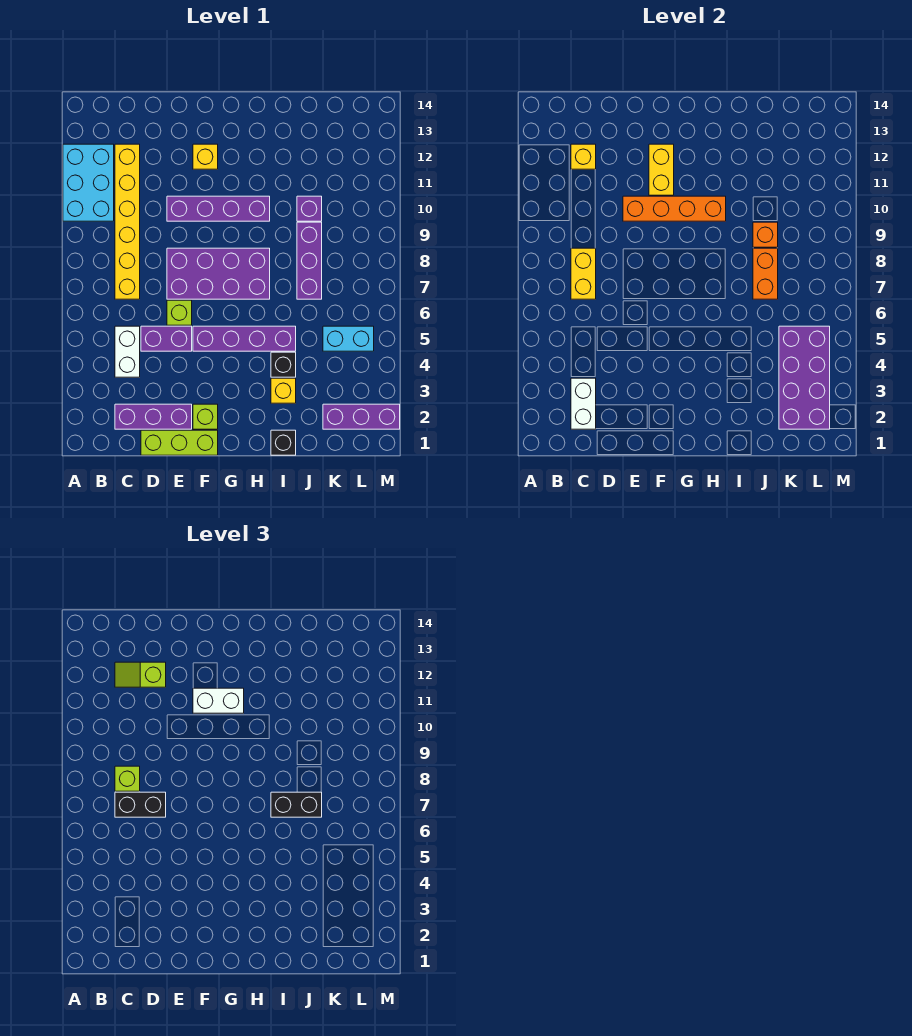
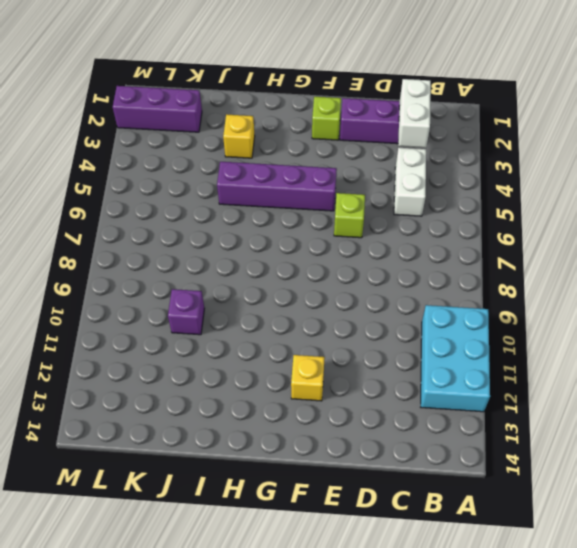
none -> yellow brick C7:C12 level 1
none -> lime brick D1:F1 level 1
none -> purple brick D5:E5 level 1
none -> purple brick E7:H8 level 1

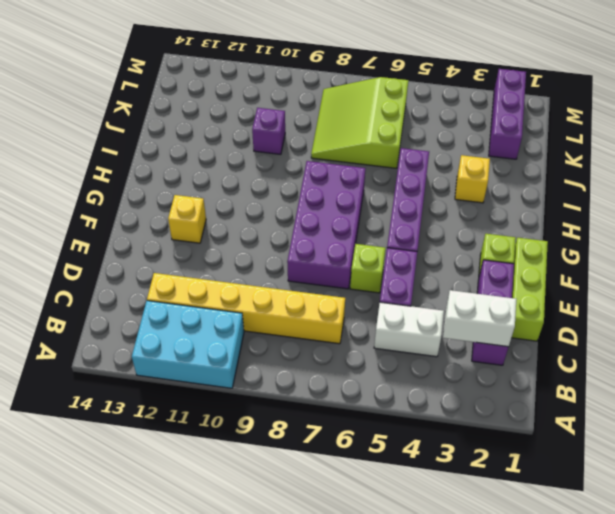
lime slope J6:L8 level 1 top 6 -> purple brick J7:J9 level 1
none -> purple brick E10:H10 level 1
none -> black brick I1 level 1
none -> black brick I4 level 1
none -> cyan brick K5:L5 level 1

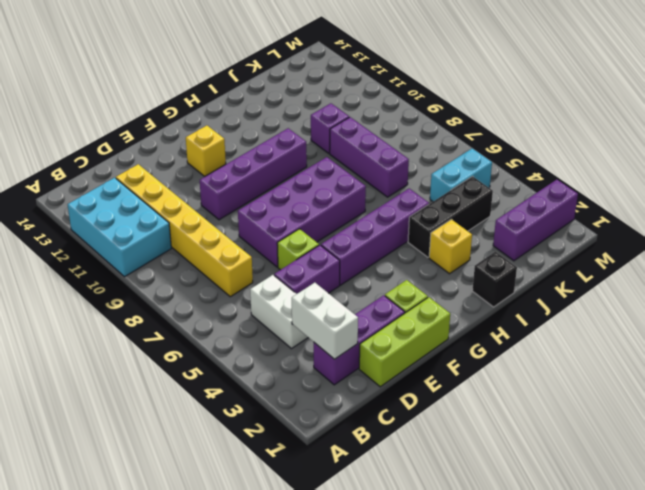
black brick I4:K4 level 1 -> black brick I4 level 1
none -> yellow brick C7:C8 level 2
none -> yellow brick C12 level 2
none -> orange brick E10:H10 level 2
none -> yellow brick F11:F12 level 2

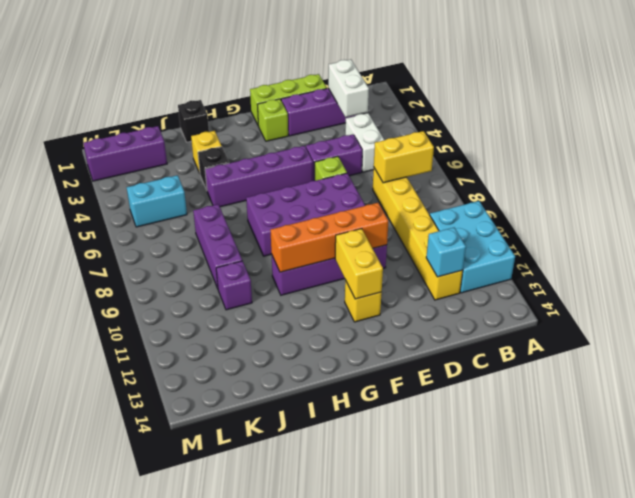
yellow brick B7:C7 level 2 -> yellow brick C7:C8 level 2
cyan brick C12 level 2 -> yellow brick C12 level 2
none -> orange brick J7:J8 level 2
none -> orange brick J9 level 2
none -> purple brick K2:L5 level 2
none -> black brick C7:D7 level 3

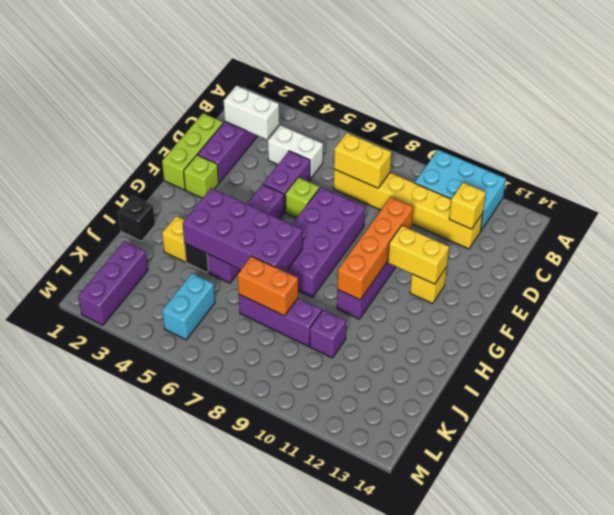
purple brick H4:I7 level 2 -> purple brick K2:L5 level 2
none -> orange brick J9 level 2
none -> black brick C7:D7 level 3
none -> lime brick C8 level 3
none -> lime slope C12:D12 level 3 top D

